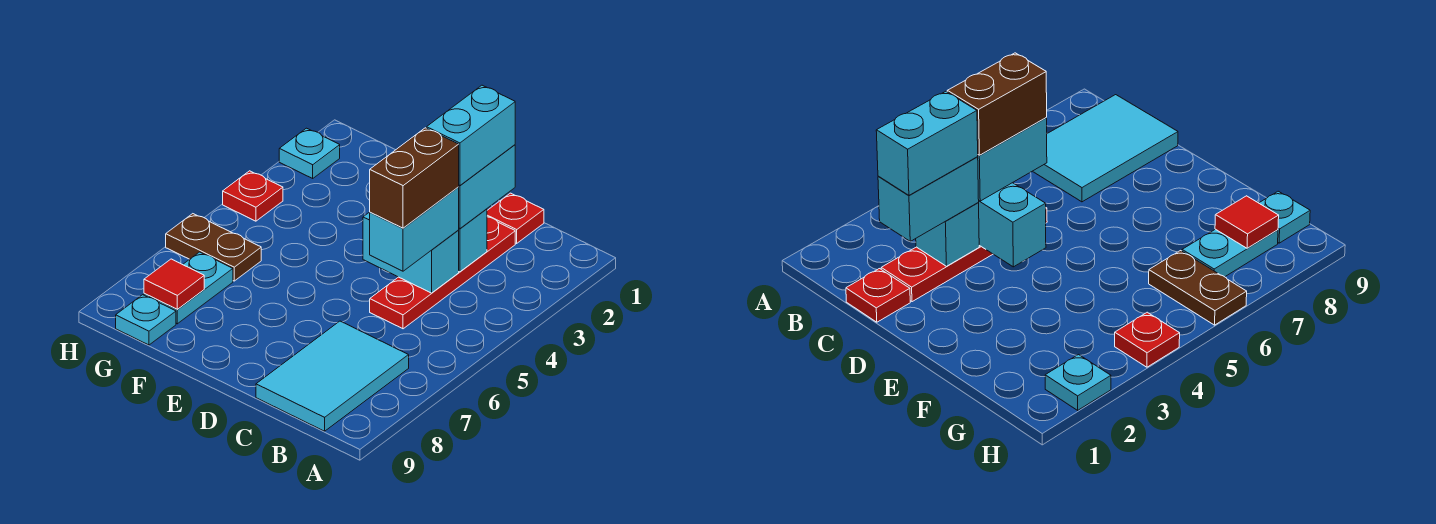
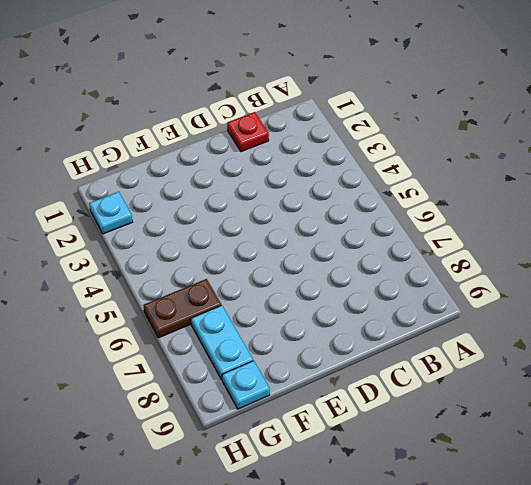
none -> cyan tile B7:C9 level 1
none -> red plate C2:C5 level 1
none -> red plate H4 level 1

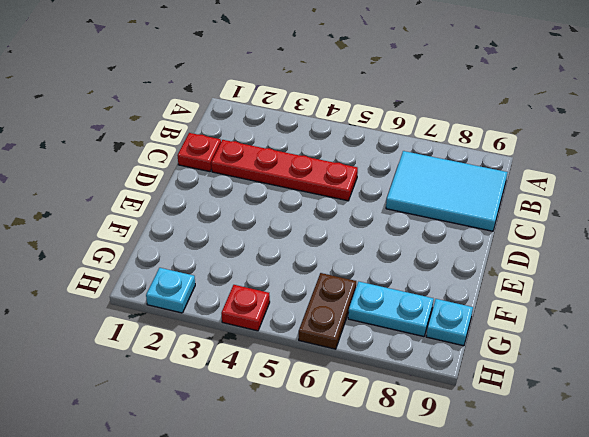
none -> cyan brick C3 level 2
none -> cyan brick C4:D4 level 2
none -> red tile G8 level 2

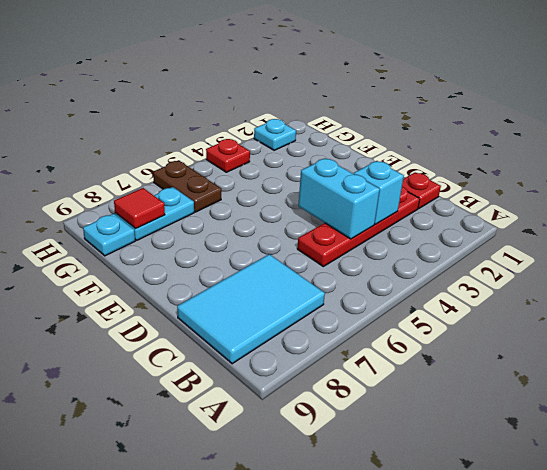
none -> cyan brick C2:C3 level 3
none -> cyan brick C4:C5 level 3
none -> cyan brick C2:C3 level 4

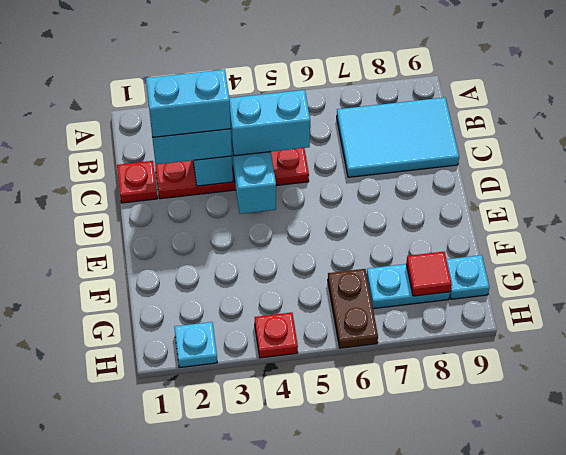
none -> brown brick C4:C5 level 4

